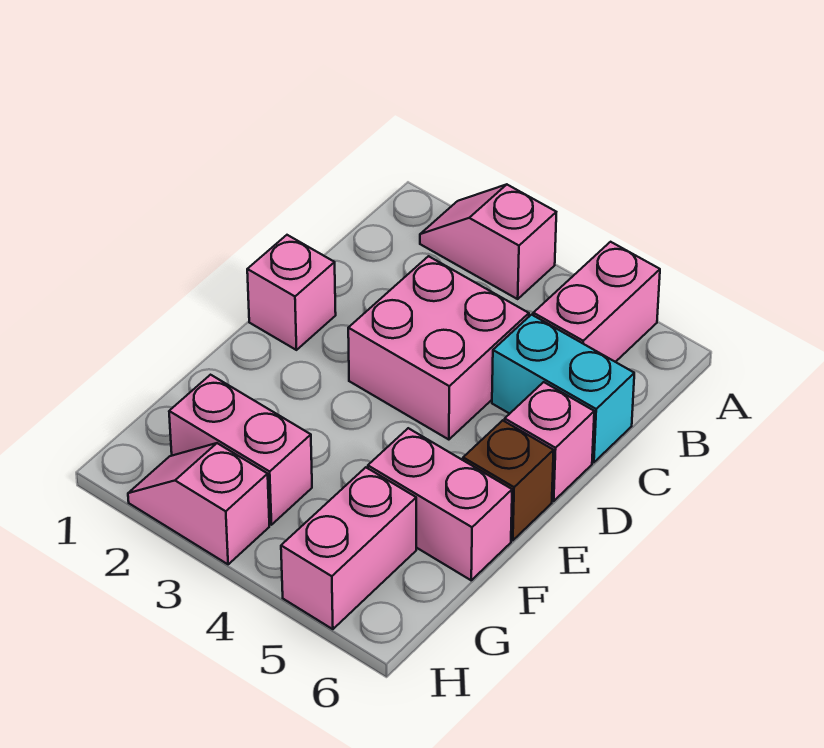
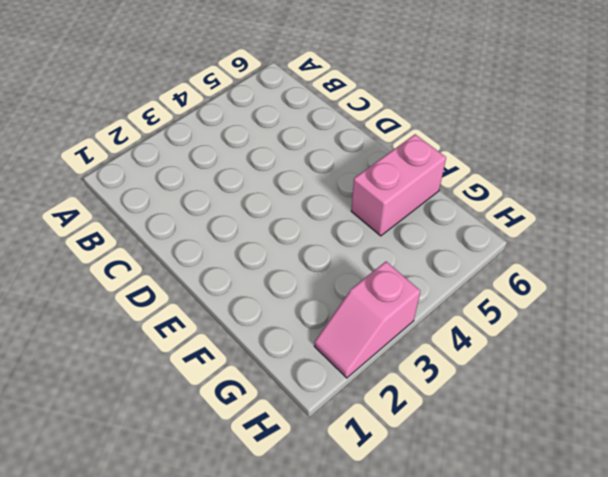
none -> pink slope A2:A3 level 1 top 3
none -> pink brick A5:B5 level 1

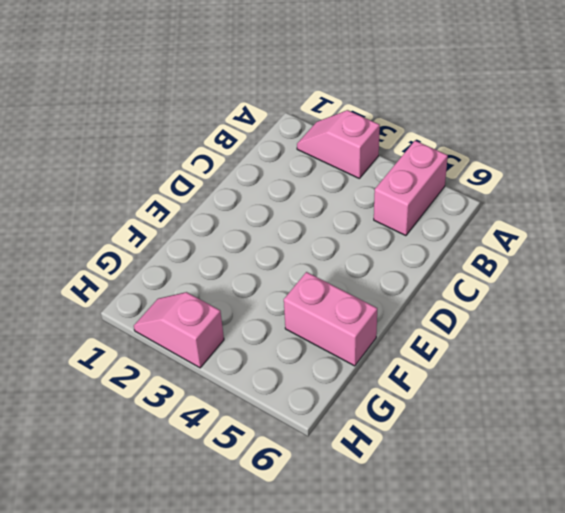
none -> pink brick C3:D4 level 1
none -> cyan brick C5:C6 level 1

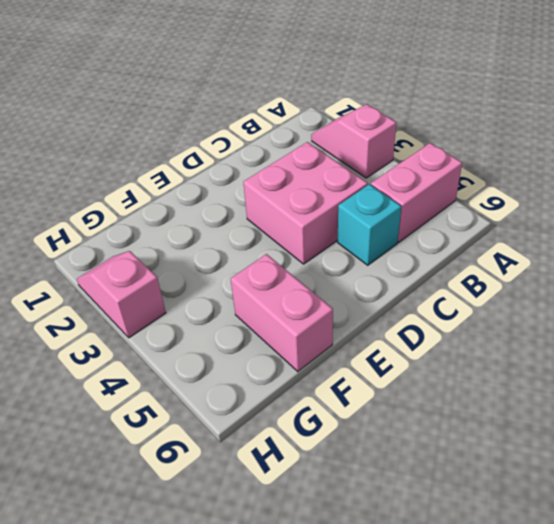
cyan brick C5 level 1 -> cyan brick C5:C6 level 1
none -> pink brick D1 level 1
none -> pink brick D6 level 1

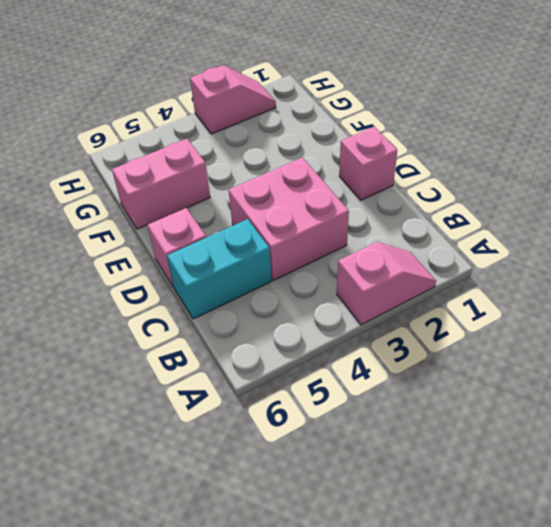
none -> pink brick A5:B5 level 1
none -> brown brick E6 level 1

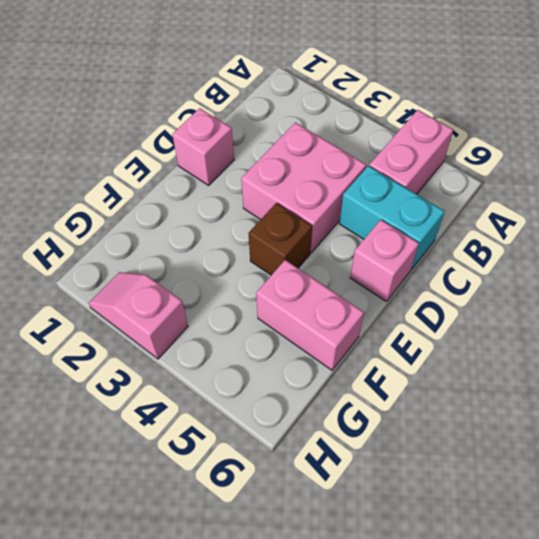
brown brick E4 level 1 -> brown brick E6 level 1
none -> pink slope A2:A3 level 1 top 3
none -> pink brick G2:G3 level 1

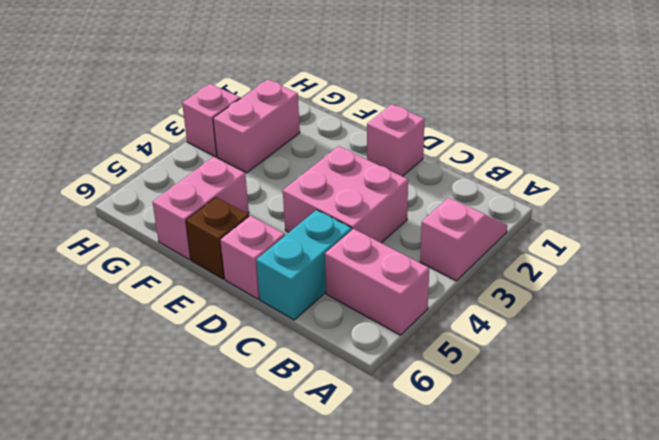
none -> pink brick G5:H5 level 1

